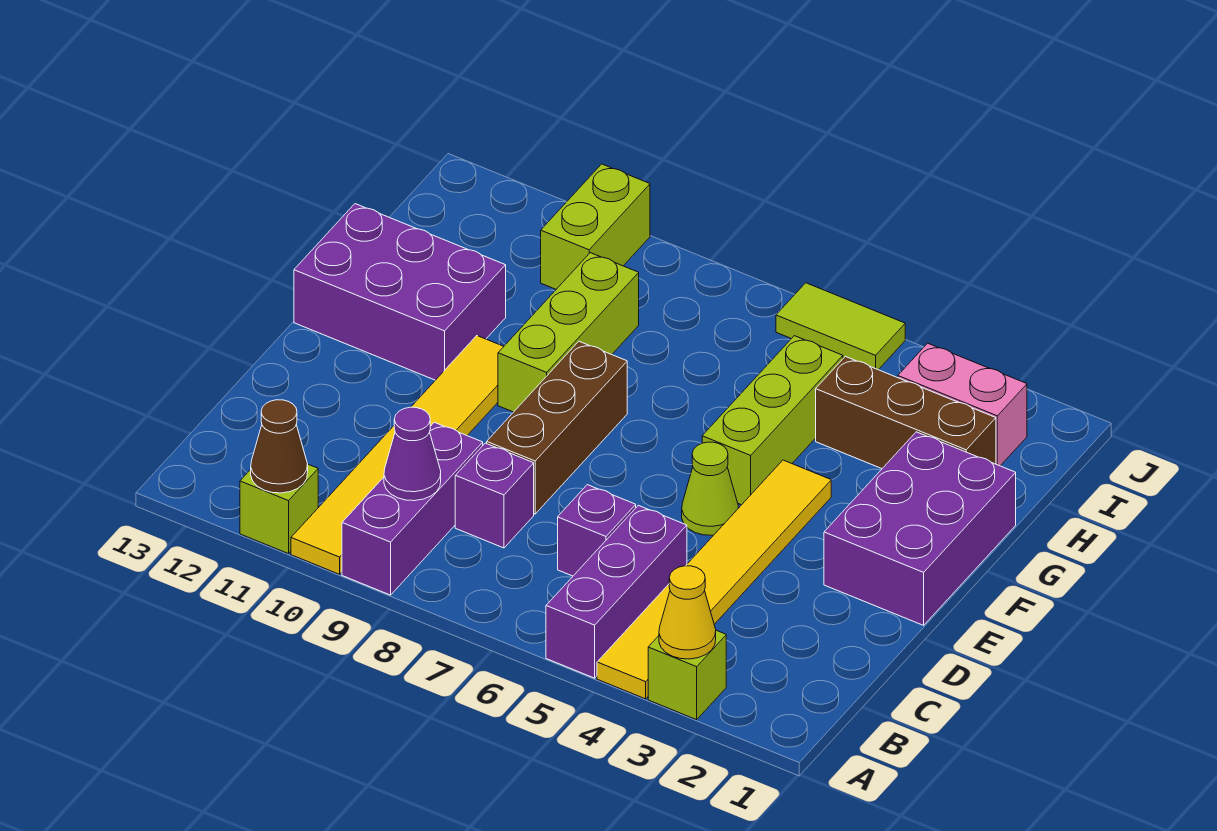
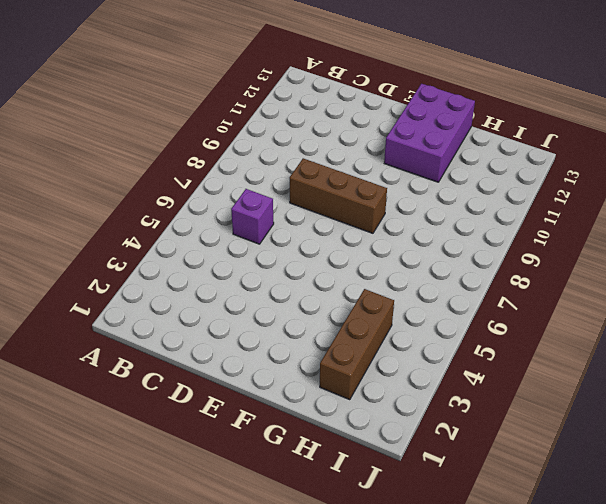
none -> lime brick A3 level 1
none -> yellow tile A4:F4 level 1
none -> purple brick A5:C5 level 1

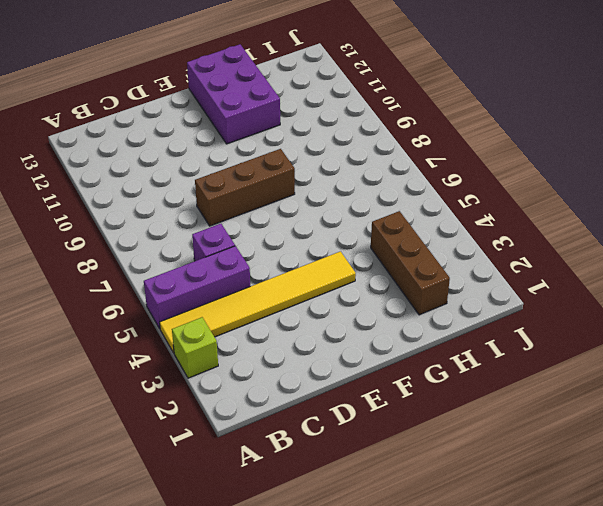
none -> purple brick A9:C9 level 1
none -> yellow tile A10:F10 level 1
none -> lime brick A11 level 1

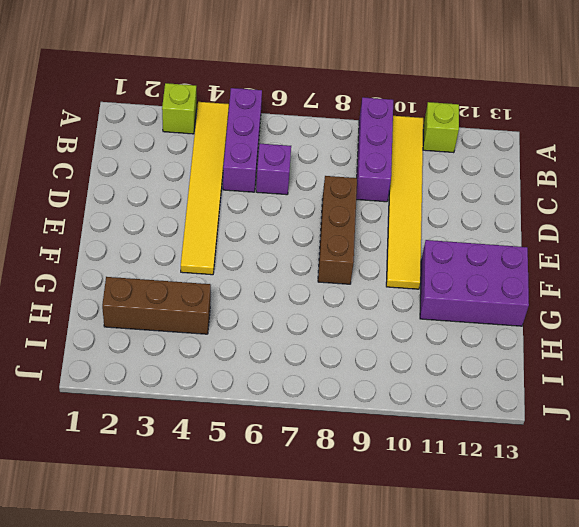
none -> purple brick C8 level 1
none -> purple brick E1:G2 level 1
none -> lime cone E5 level 1

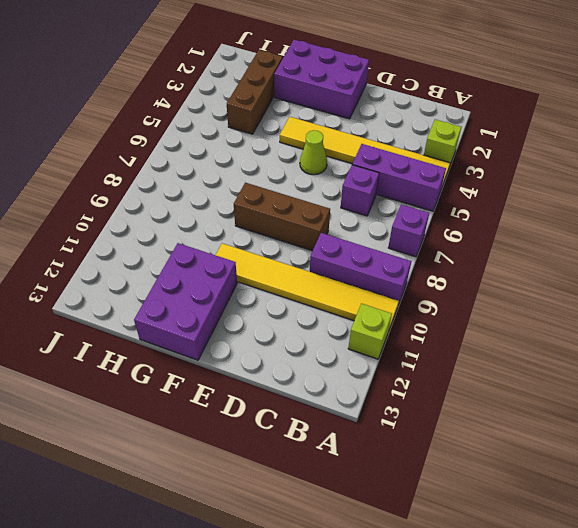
purple brick A7 level 1 -> purple brick C8 level 1
none -> lime brick F5:H5 level 1
none -> lime brick F9:H9 level 1
none -> pink brick I2:I3 level 1

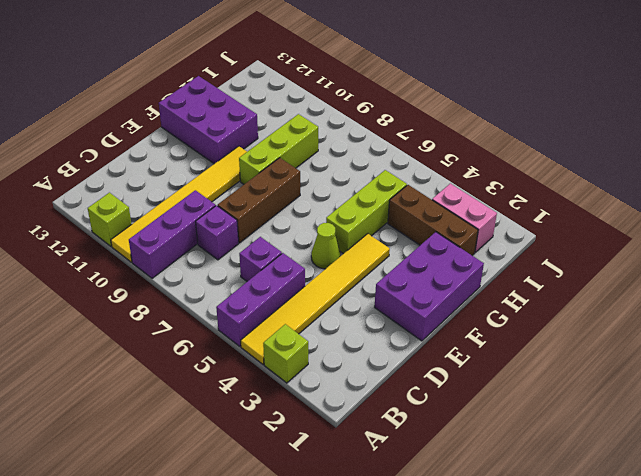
none -> lime brick I10:J10 level 1
none -> lime tile J5:J6 level 1
none -> yellow cone A3 level 2

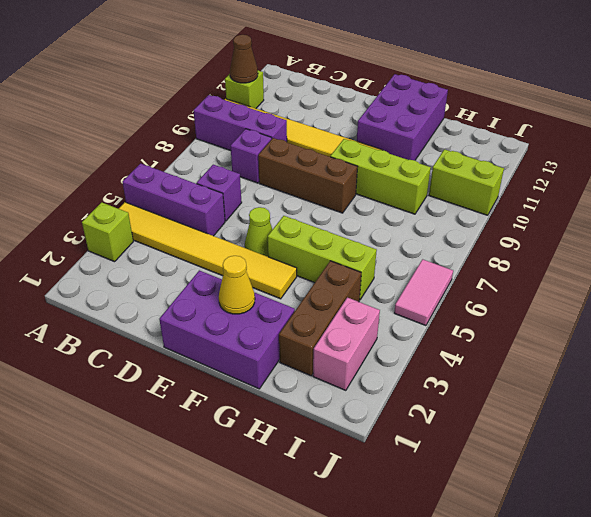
yellow cone F2 level 2 -> yellow cone A3 level 2
pink tile J5:J6 level 1 -> lime tile J5:J6 level 1
none -> purple cone B9 level 2

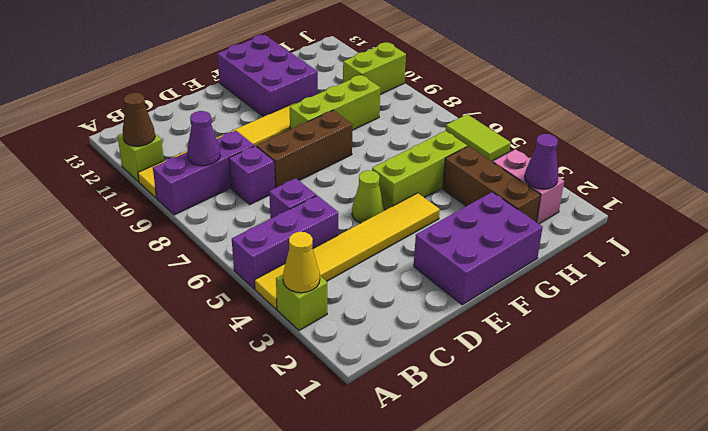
purple cone I2 level 2 -> none

